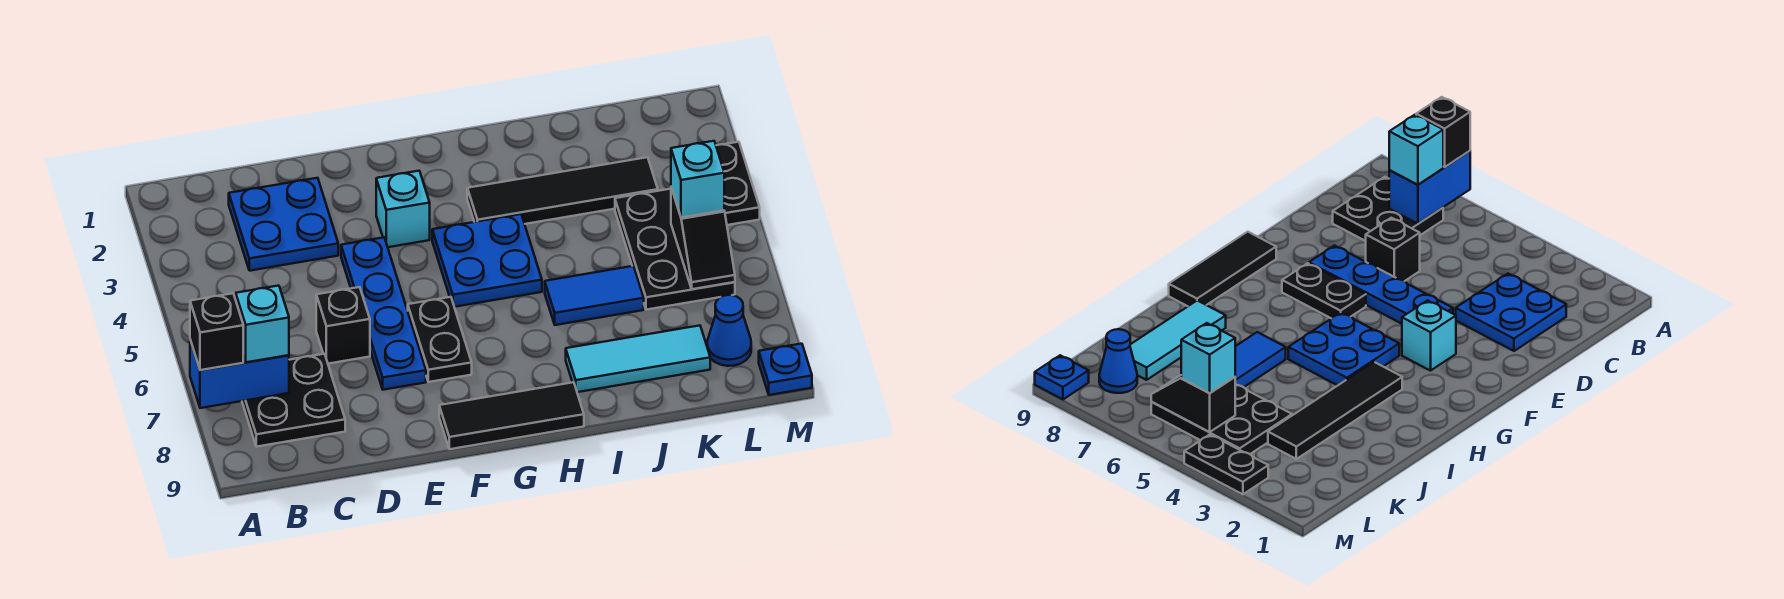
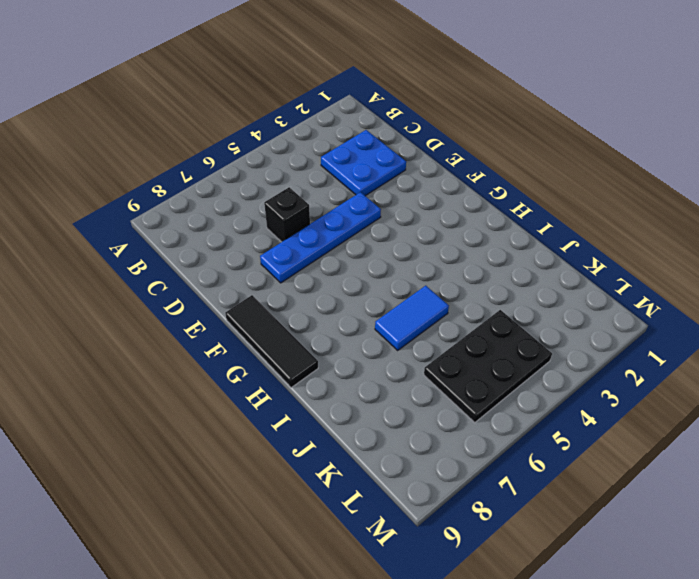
blue tile I5:I6 level 1 -> blue tile I6:J6 level 1
none -> black plate B7:C8 level 1
none -> cyan brick F3 level 1
none -> black plate F6:F7 level 1

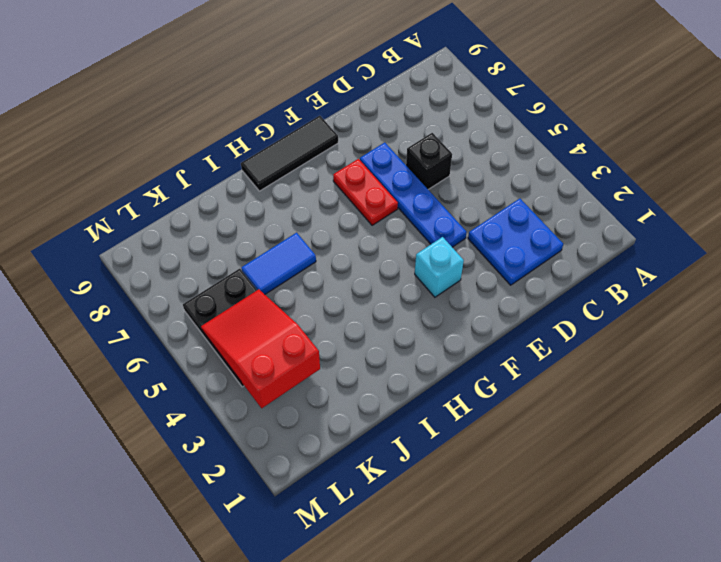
red plate F6:F7 level 1 -> black plate F6:F7 level 1
red slope K3:L5 level 2 top 3 -> black slope L5:L6 level 2 top 5
none -> black plate B7:C8 level 1
none -> blue plate G4:H5 level 1
none -> black tile H3:K3 level 1

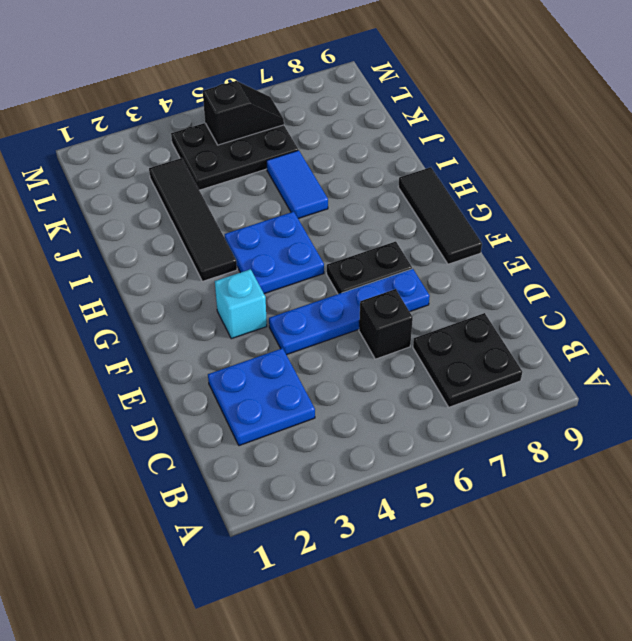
none -> cyan tile I8:K8 level 1
none -> blue cone L8 level 1
none -> black plate M3:M4 level 1

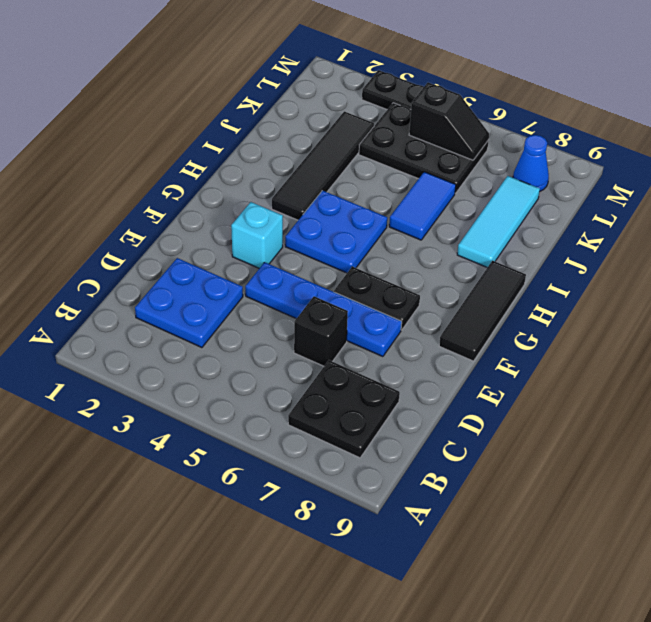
none -> blue plate M9 level 1
none -> blue brick A7:B7 level 2
none -> black brick A7 level 3

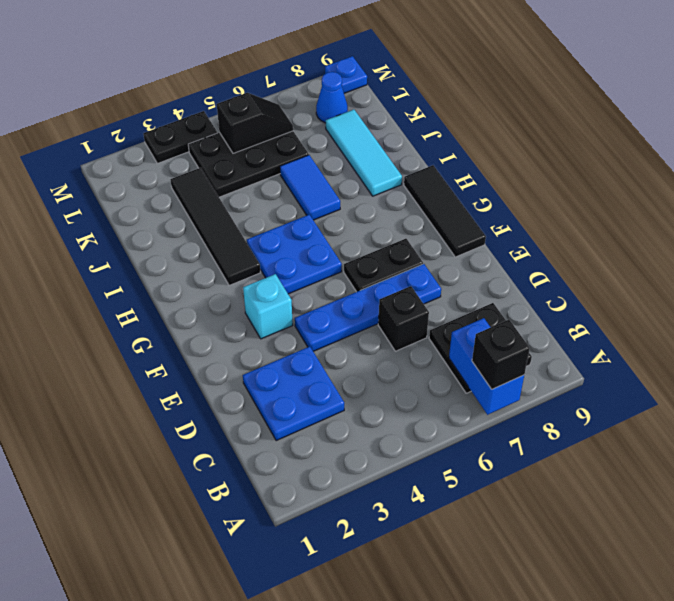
none -> cyan brick B7 level 3
none -> cyan brick L5 level 3

